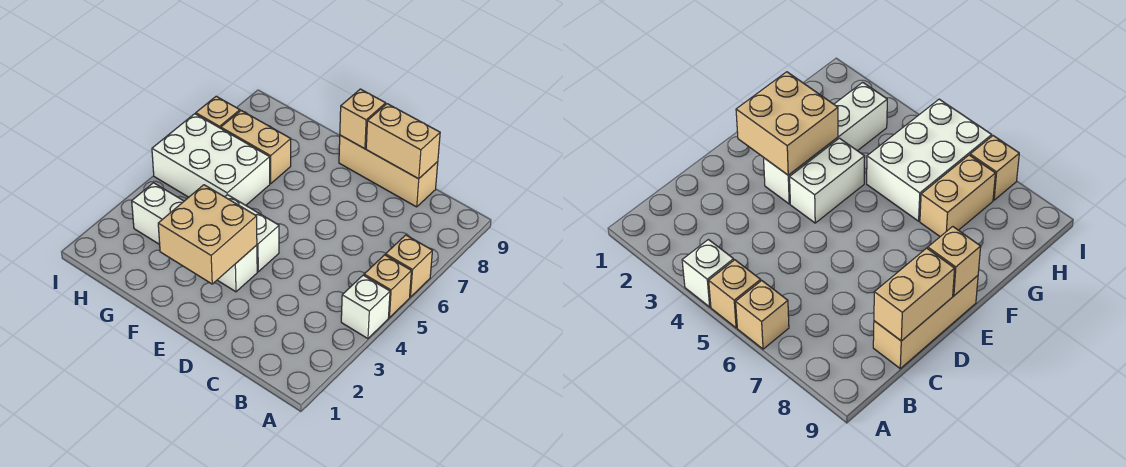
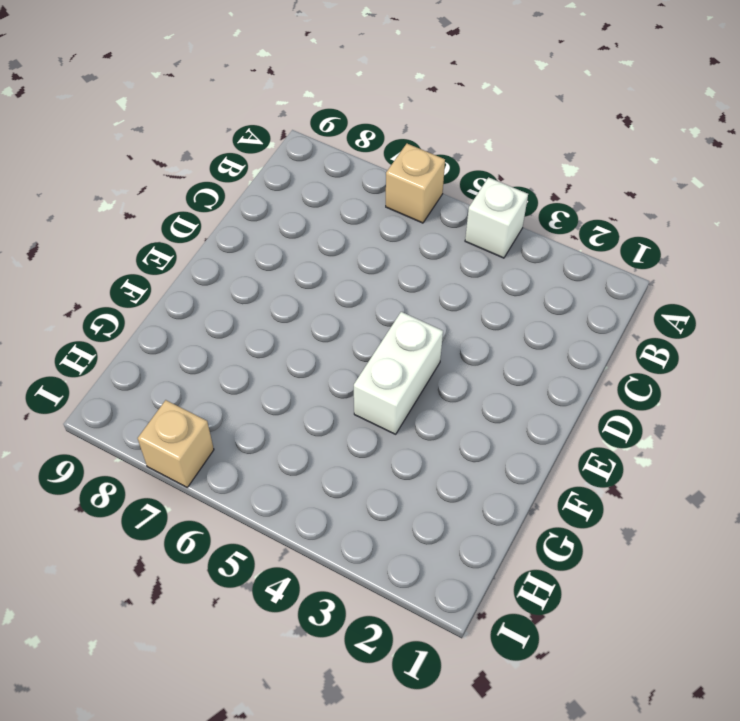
none -> tan brick A5 level 1
none -> tan brick C9:E9 level 1
none -> white brick E3:H3 level 1

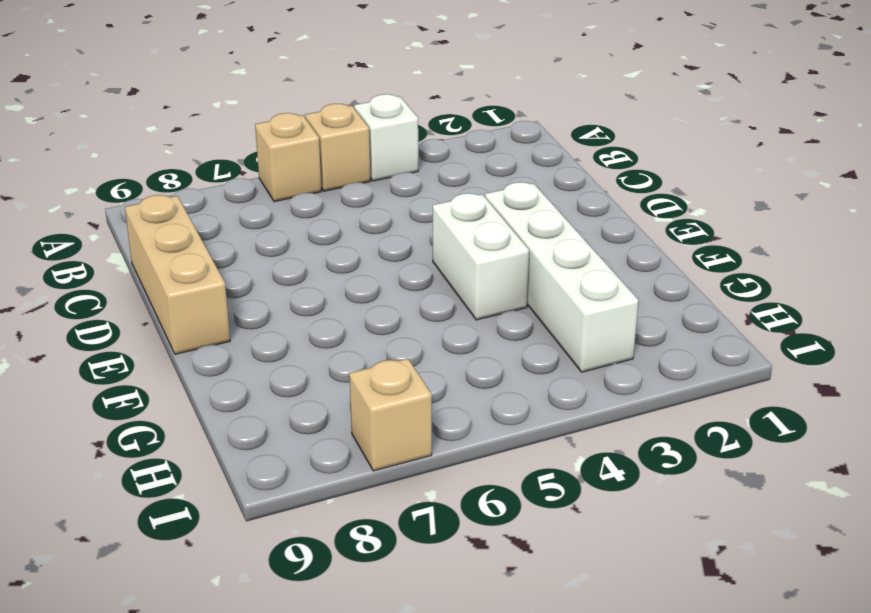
none -> white brick G5:I6 level 1
none -> tan brick G7:H7 level 1
none -> tan brick C9:D9 level 2

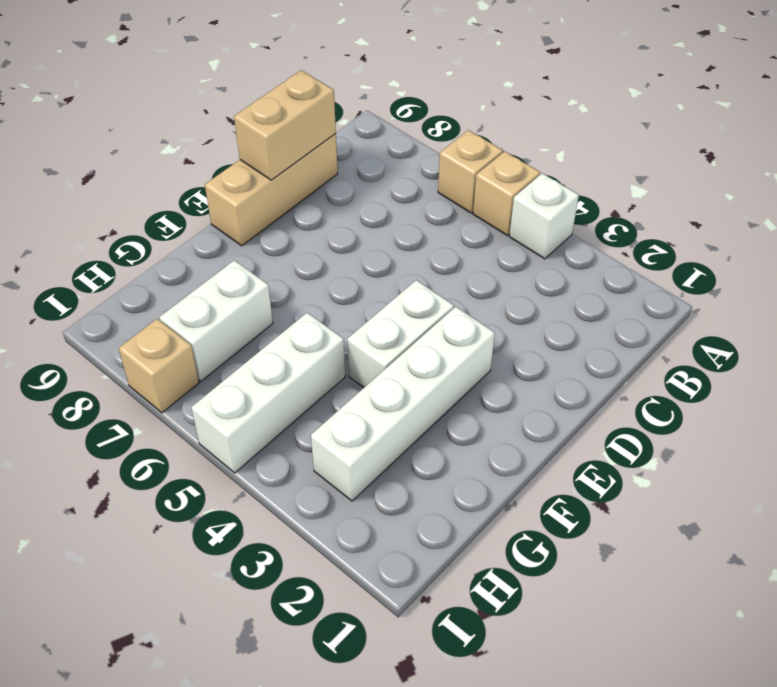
white brick G5:I5 level 1 -> white brick G5:I6 level 1
white brick G7:H7 level 1 -> tan brick G7:H7 level 1
none -> tan brick E2:F3 level 2
none -> tan brick E9 level 2

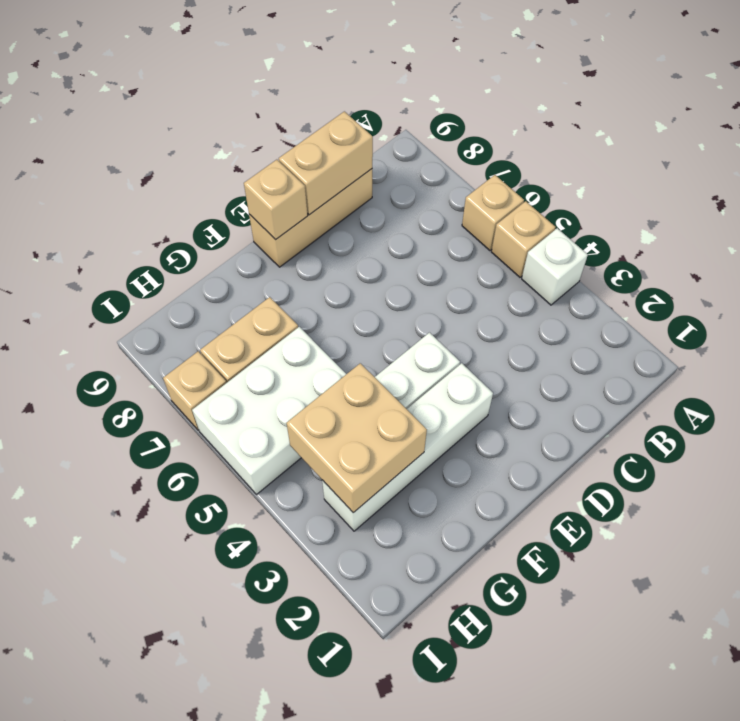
tan brick G3:H4 level 2 -> tan brick E2:F3 level 2

